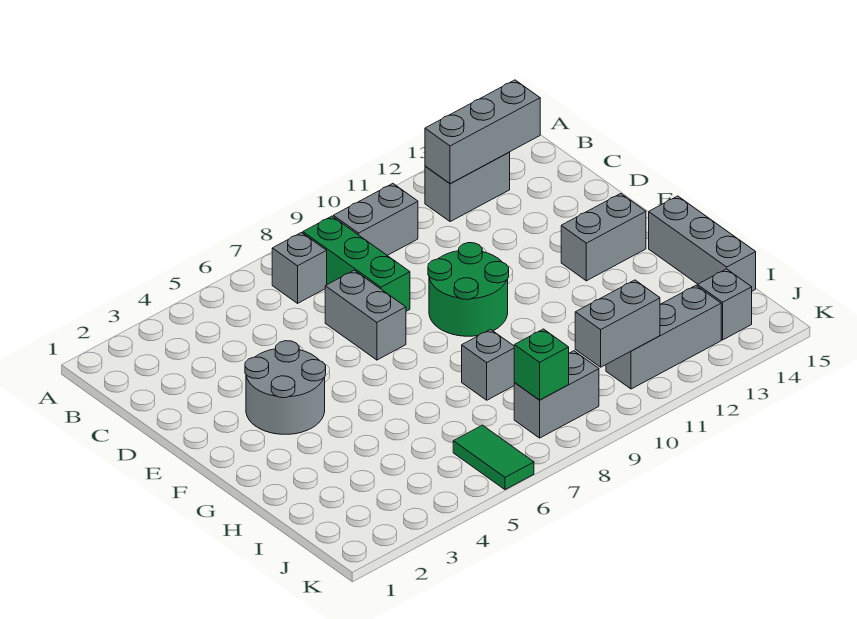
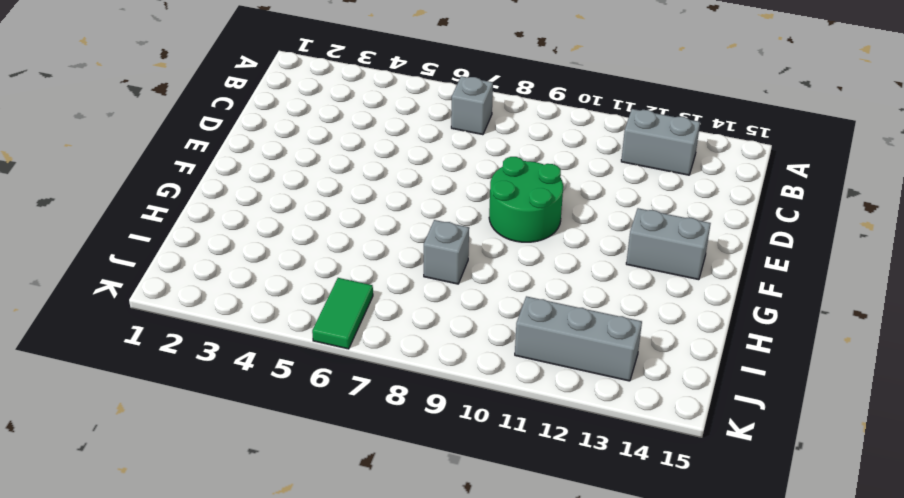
none -> green brick B8:D8 level 1
none -> grey brick B9:B10 level 1
none -> grey brick D7:E7 level 1

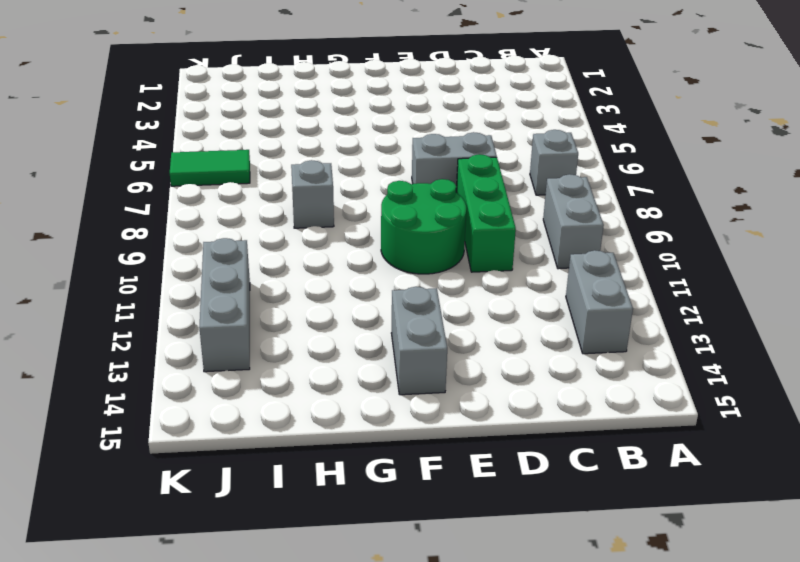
green brick D8:D10 level 1 -> green brick B8:D8 level 1
none -> grey round brick E3:F4 level 1
none -> grey brick G15:I15 level 1
none -> grey brick J8:J9 level 1

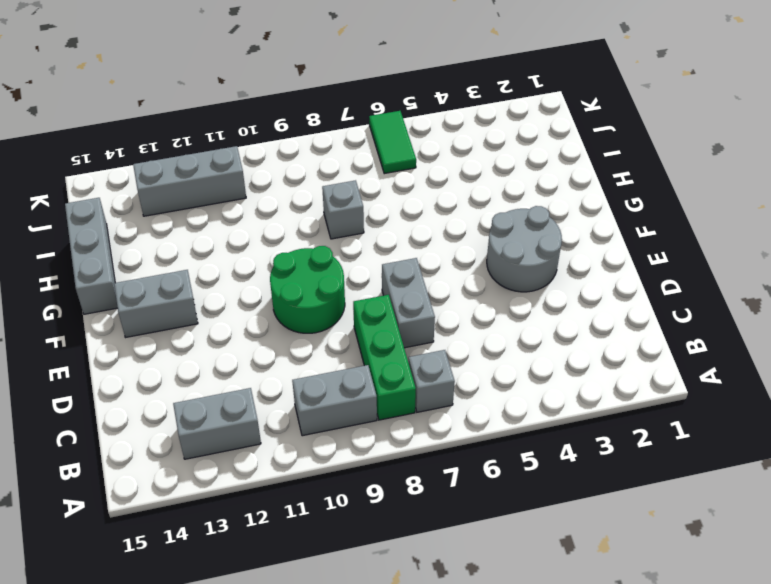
none -> grey brick J8:J9 level 1
none -> grey brick J14 level 1
none -> grey brick B12:B14 level 2

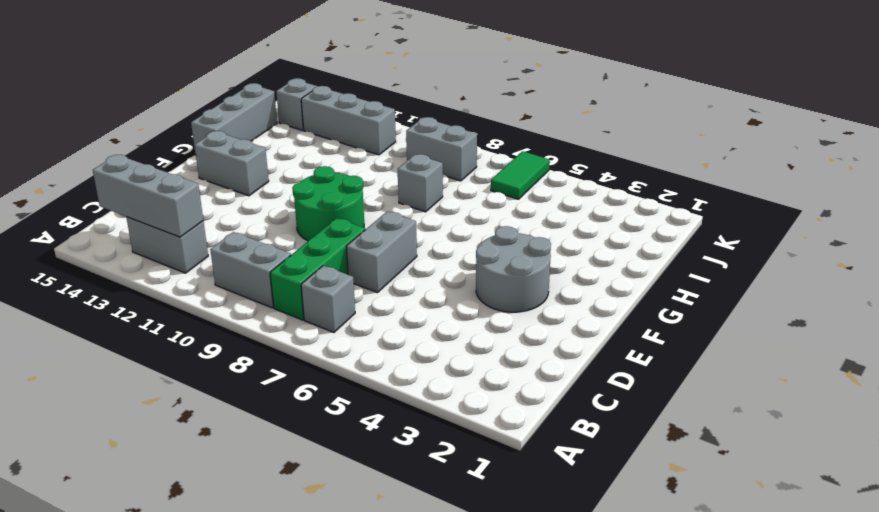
none -> green brick J8 level 2
none -> grey brick J10:J11 level 2

